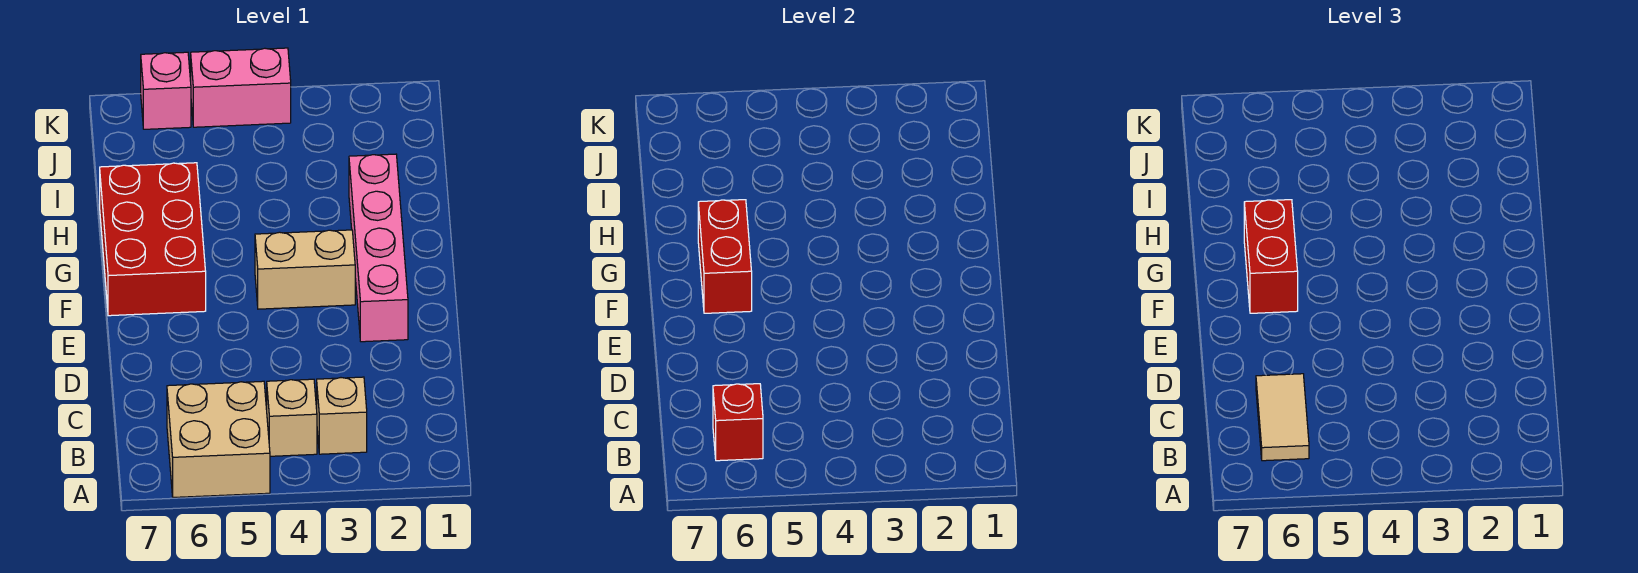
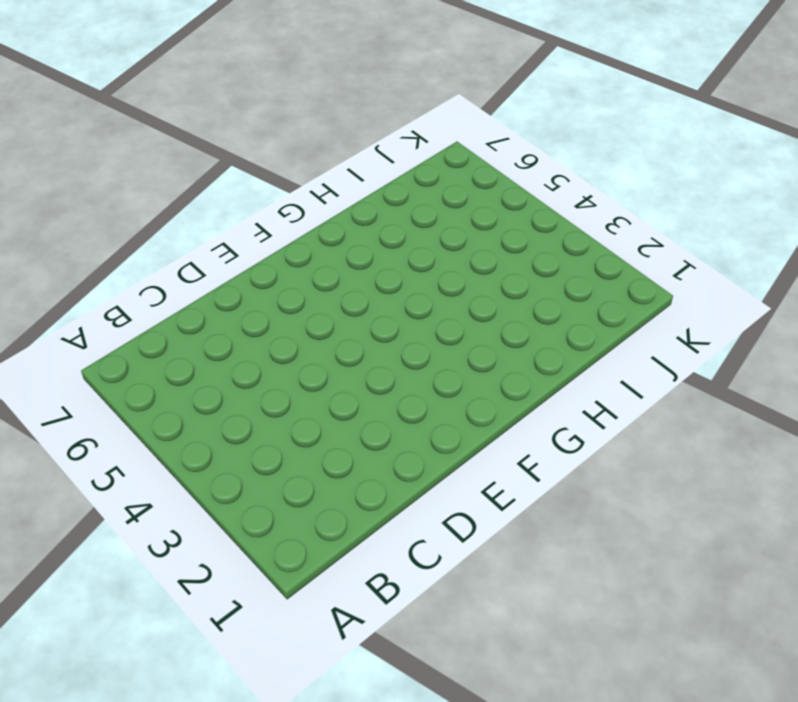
none -> tan brick A5:B6 level 1
none -> tan brick B3 level 1
none -> tan brick B4 level 1

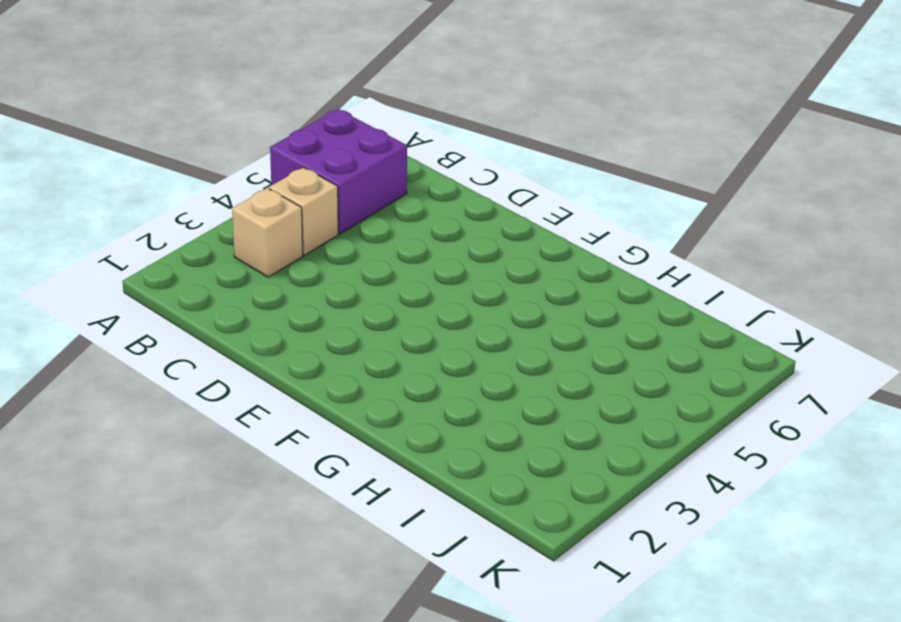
purple brick A5:B6 level 1 -> tan brick A5:B6 level 1
none -> pink brick E2:H2 level 1
none -> tan brick F3:F4 level 1
none -> red brick F6:H7 level 1

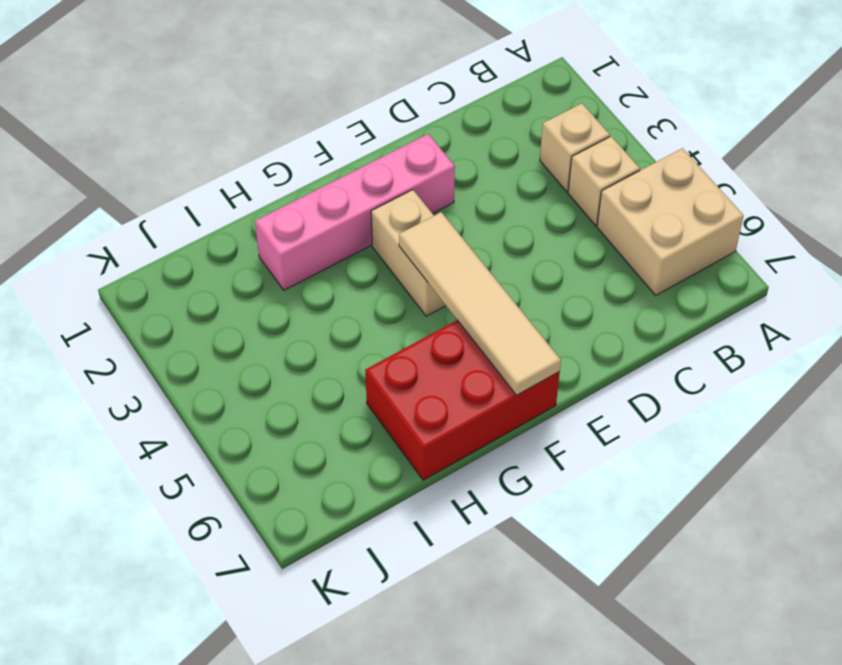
tan tile F4:F7 level 2 -> red brick F6:G6 level 2
none -> pink brick K4:K5 level 1
none -> pink brick K6 level 1
none -> red brick B6 level 2

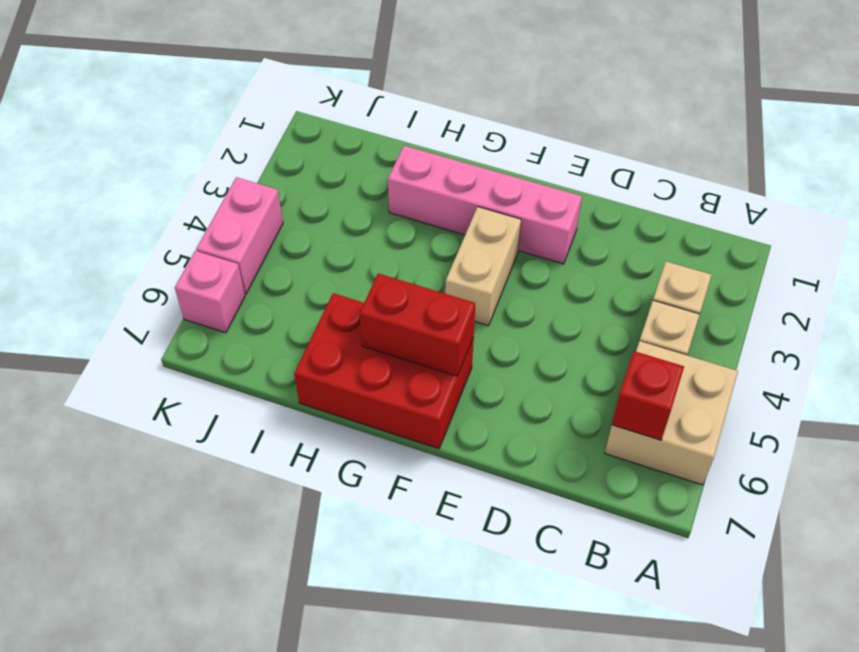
none -> tan tile B6:C6 level 3
none -> red brick F6:G6 level 3

